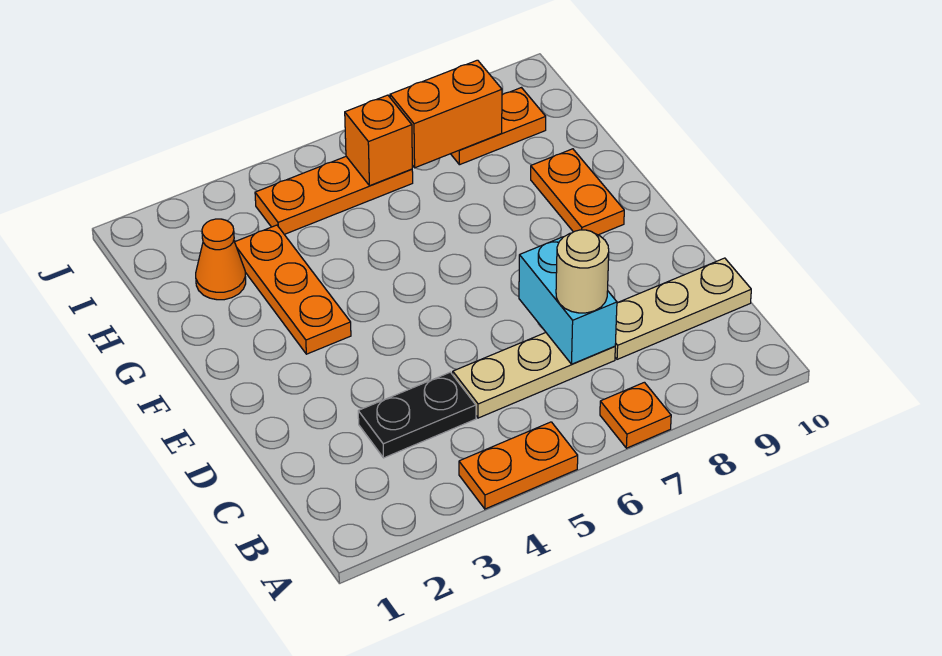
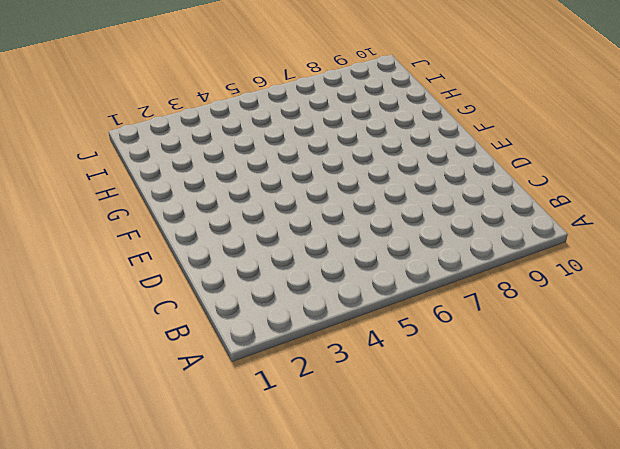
none -> orange plate A4:A5 level 1
none -> orange plate A7 level 1
none -> black plate C3:C4 level 1

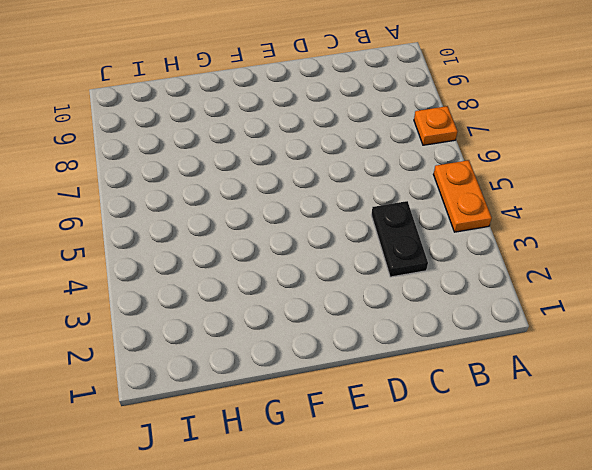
none -> tan plate C5:C7 level 1
none -> tan plate C8:C10 level 1
none -> orange plate F3:H3 level 1

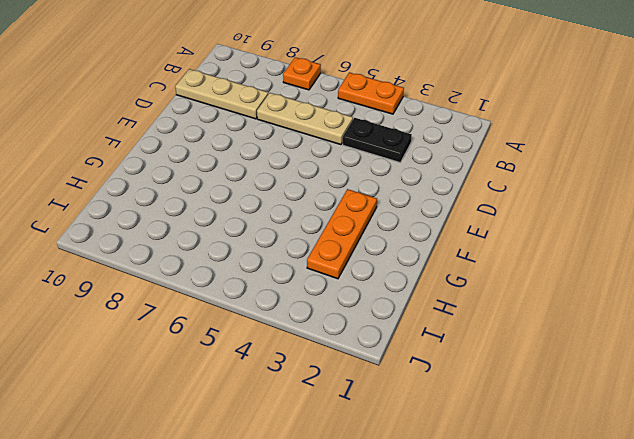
none -> orange plate F9:G9 level 1
none -> orange cone H2 level 1
none -> orange plate I4:I6 level 1

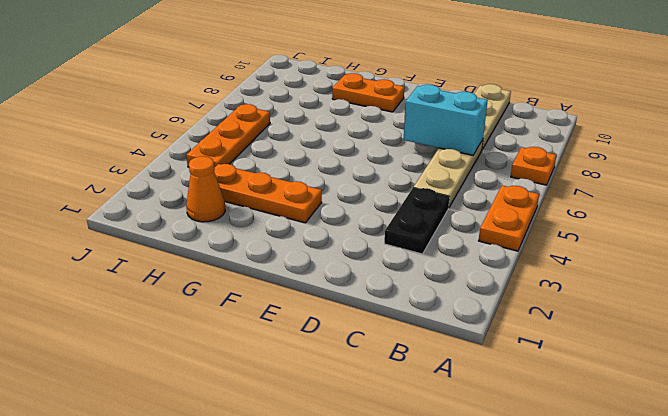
none -> orange plate I8:I9 level 1
none -> orange brick I6 level 2
none -> orange brick I7:I8 level 2

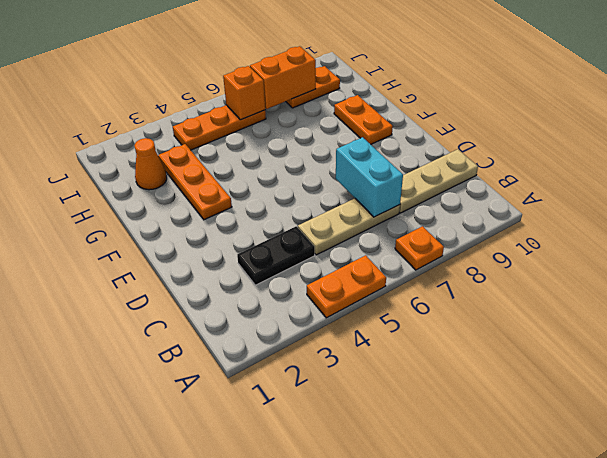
none -> tan round brick C7 level 3

